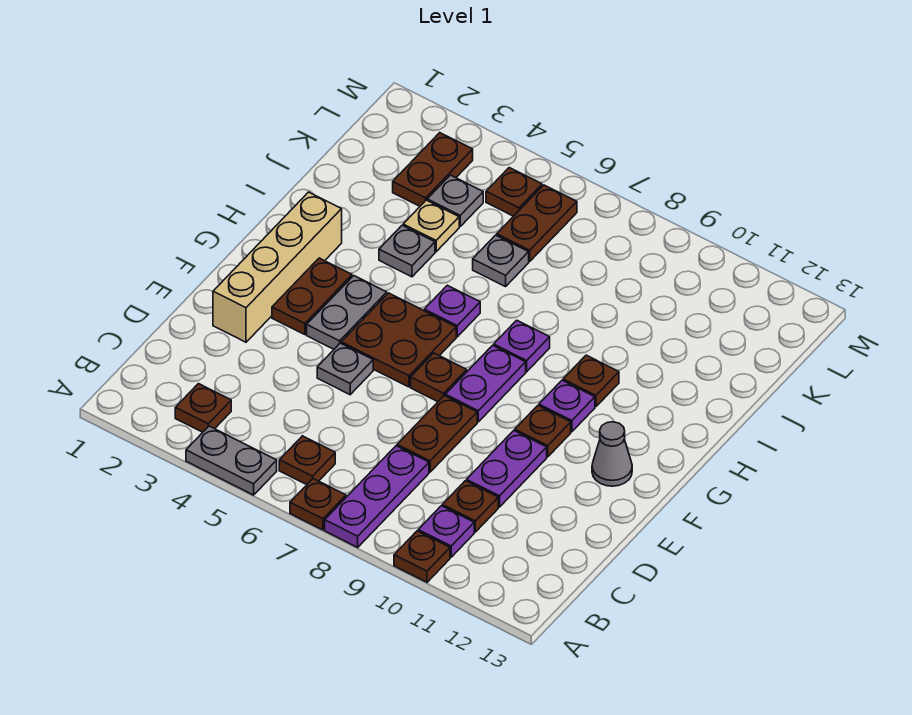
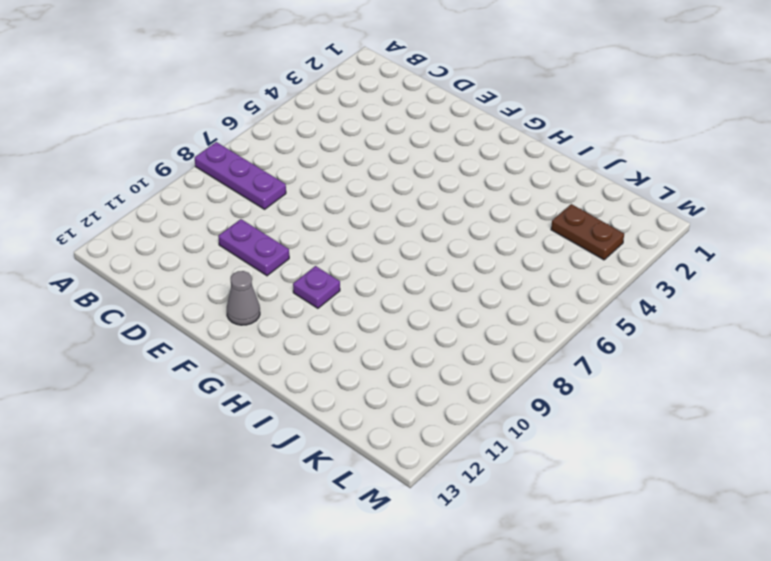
none -> grey plate A4:A5 level 1
none -> brown plate A7 level 1
none -> brown plate A10 level 1
none -> brown plate B3 level 1

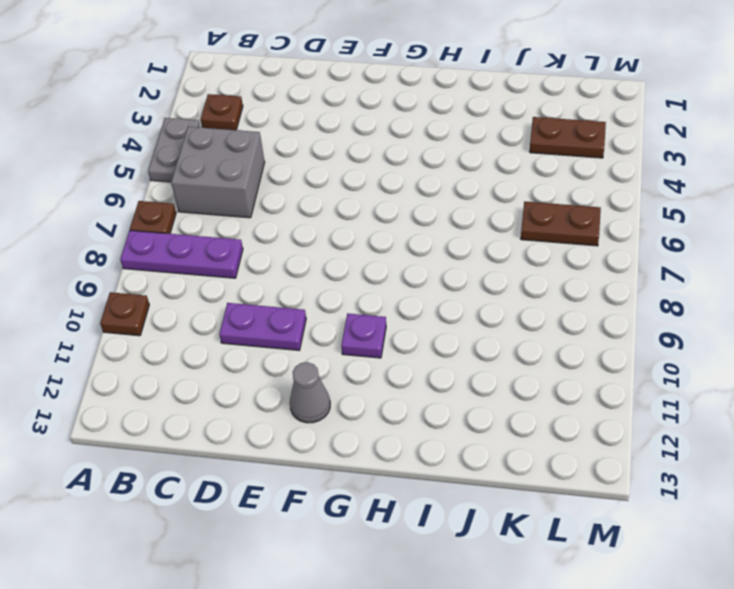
grey brick B5:C6 level 1 -> brown plate B6 level 1
none -> purple plate B10 level 1
none -> brown plate C10 level 1
none -> brown plate D8:E8 level 1
none -> tan brick E2:H2 level 1

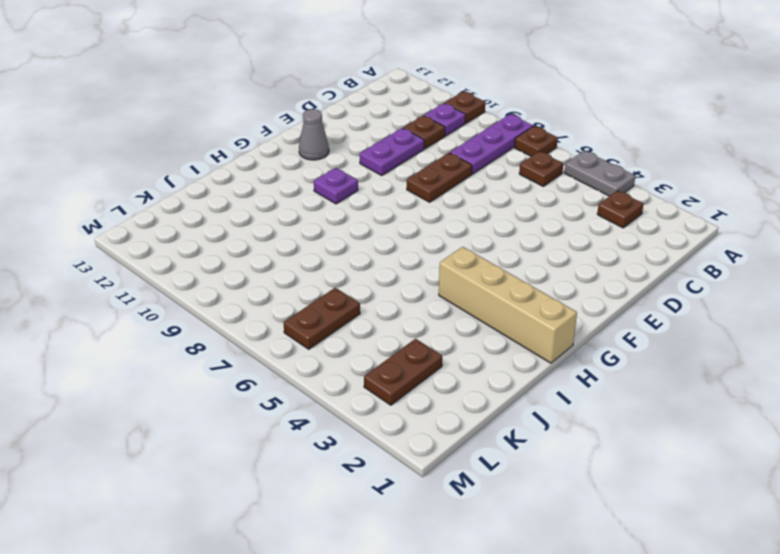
tan brick H1:H4 level 1 -> tan brick E2:H2 level 1
none -> grey plate E5 level 1
none -> brown plate F3:G3 level 1
none -> grey plate F4:G4 level 1
none -> brown plate F5:G6 level 1

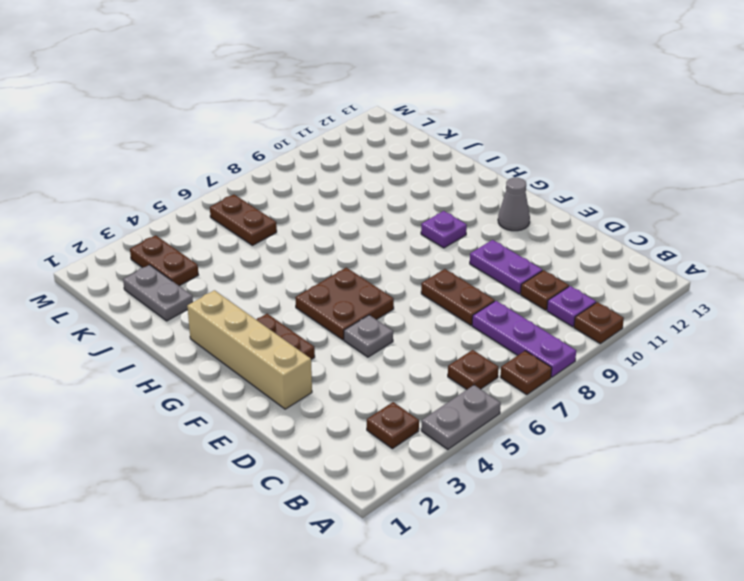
grey plate J2:K2 level 1 -> grey plate F4:G4 level 1
none -> brown plate F7 level 1
none -> purple plate F8:G8 level 1
none -> brown plate F10 level 1
none -> purple plate H6 level 1

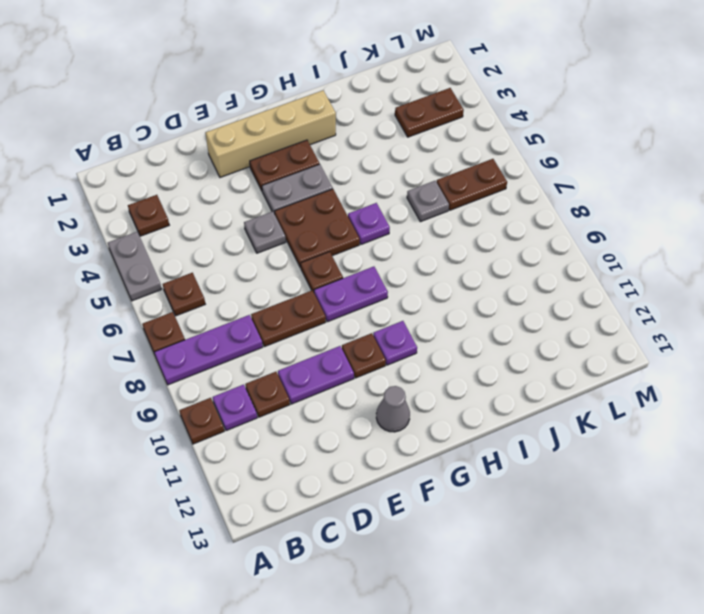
none -> purple plate H8 level 1
none -> brown plate H10 level 1
none -> grey plate I4 level 1
none -> tan plate J4 level 1

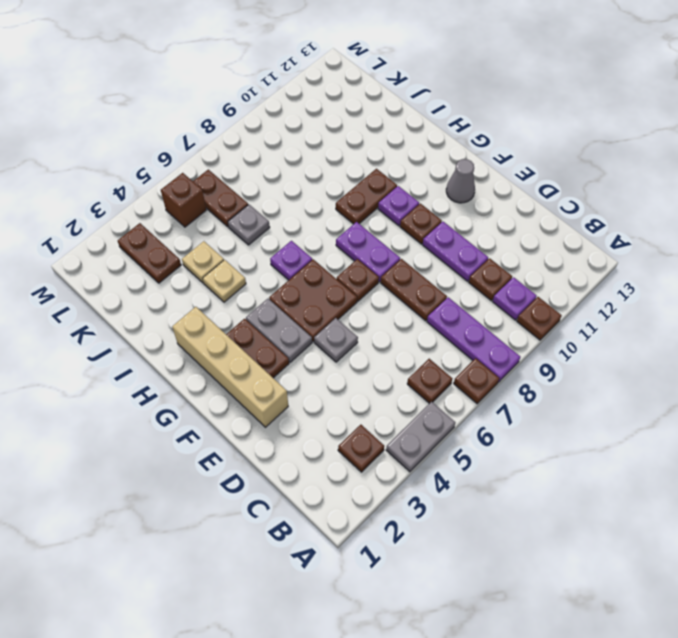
brown plate H9:H10 level 1 -> brown plate H10 level 1
tan plate I4 level 1 -> grey plate I4 level 1
brown brick L5 level 1 -> brown plate L5 level 1
none -> purple plate H8 level 1
none -> grey plate K4 level 1

